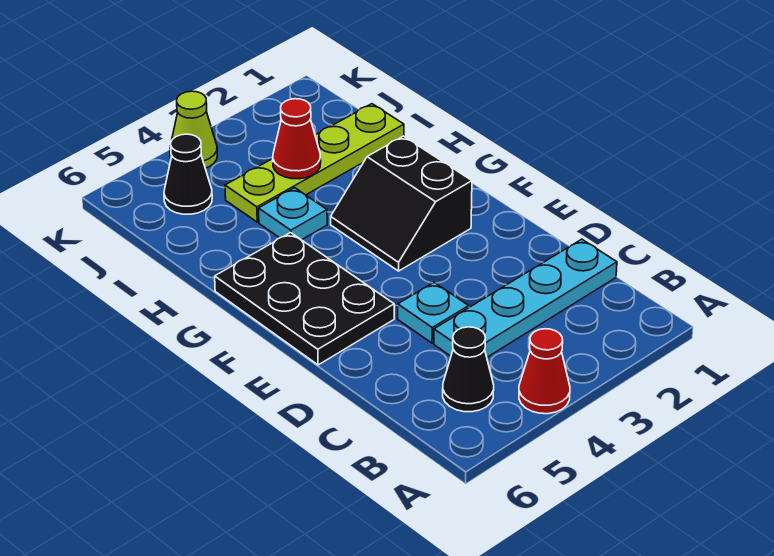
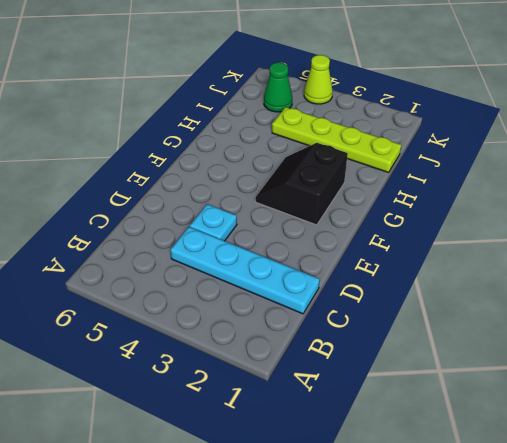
green cone J5 level 1 -> black cone J5 level 1
none -> red cone A4 level 1
none -> black cone B5 level 1

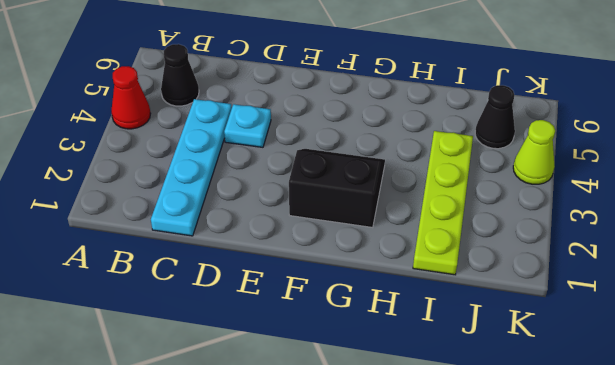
none -> black plate E5:G6 level 1
none -> cyan plate H4 level 1

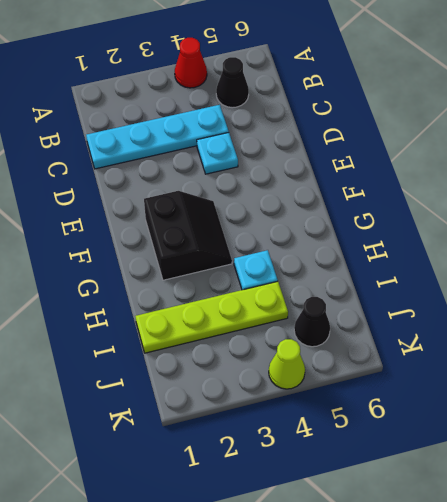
none -> black plate E5:G6 level 1
none -> red cone I3 level 2

